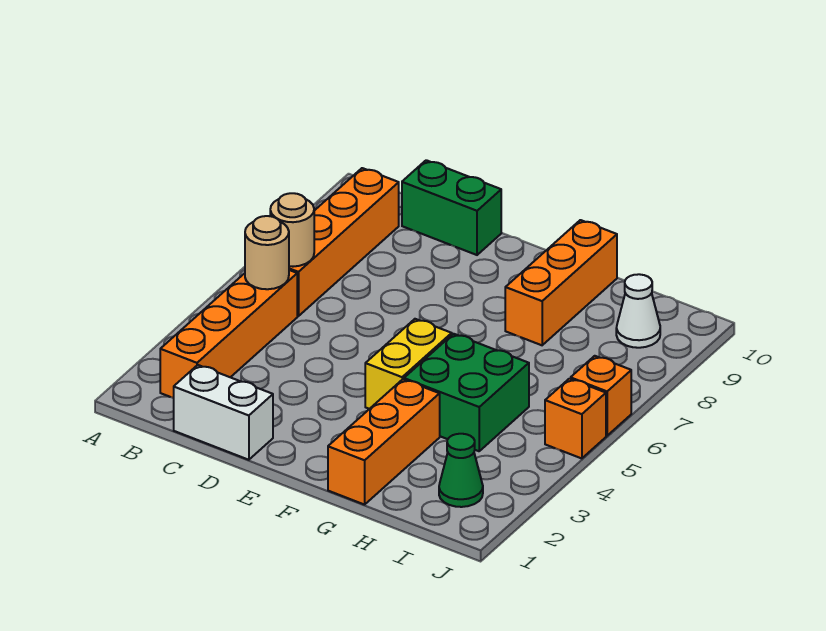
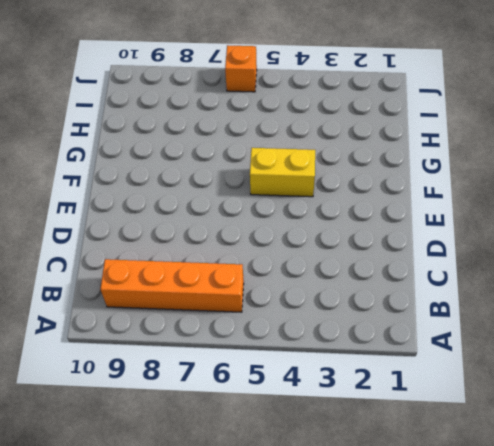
none -> orange brick B2:B5 level 1
none -> white brick C1:D1 level 1
none -> green brick C10:D10 level 1

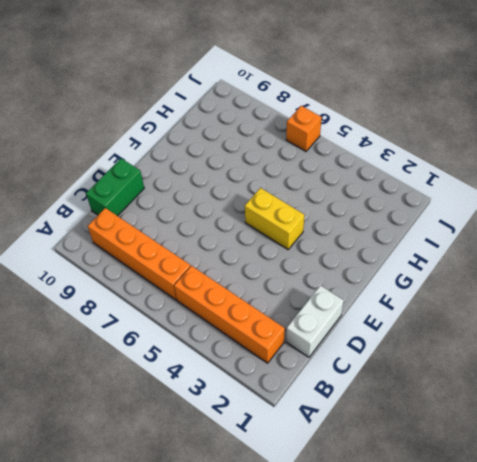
none -> orange brick G1:G3 level 1
none -> green brick G4:H5 level 1
none -> orange brick G8:G10 level 1

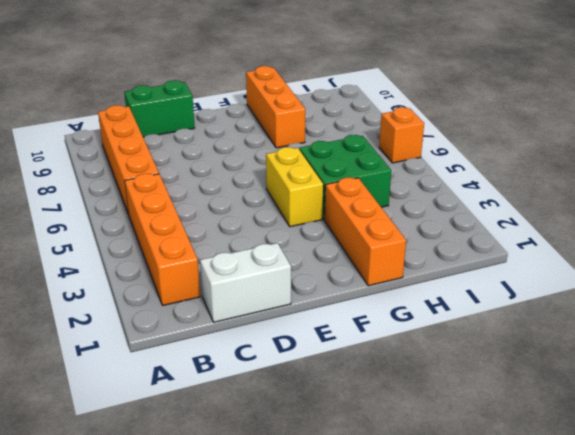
none -> green cone I2 level 1
none -> white cone I9 level 1
none -> orange brick J5 level 1

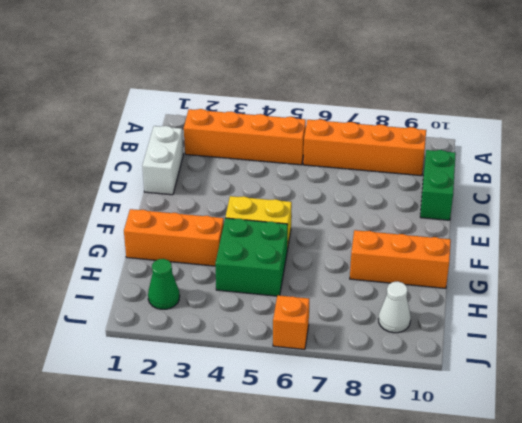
none -> orange brick J5 level 1
none -> tan round brick B5 level 2
none -> tan round brick B6 level 2

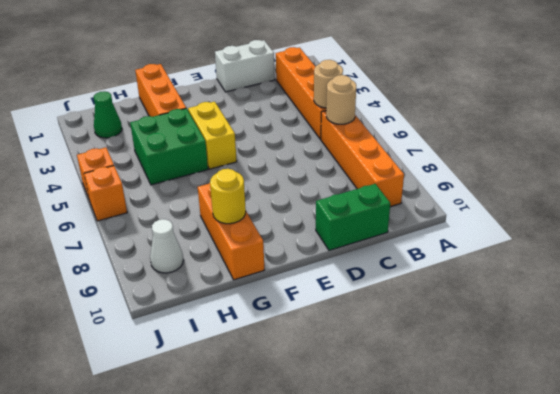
yellow round brick G9 level 2 -> none

